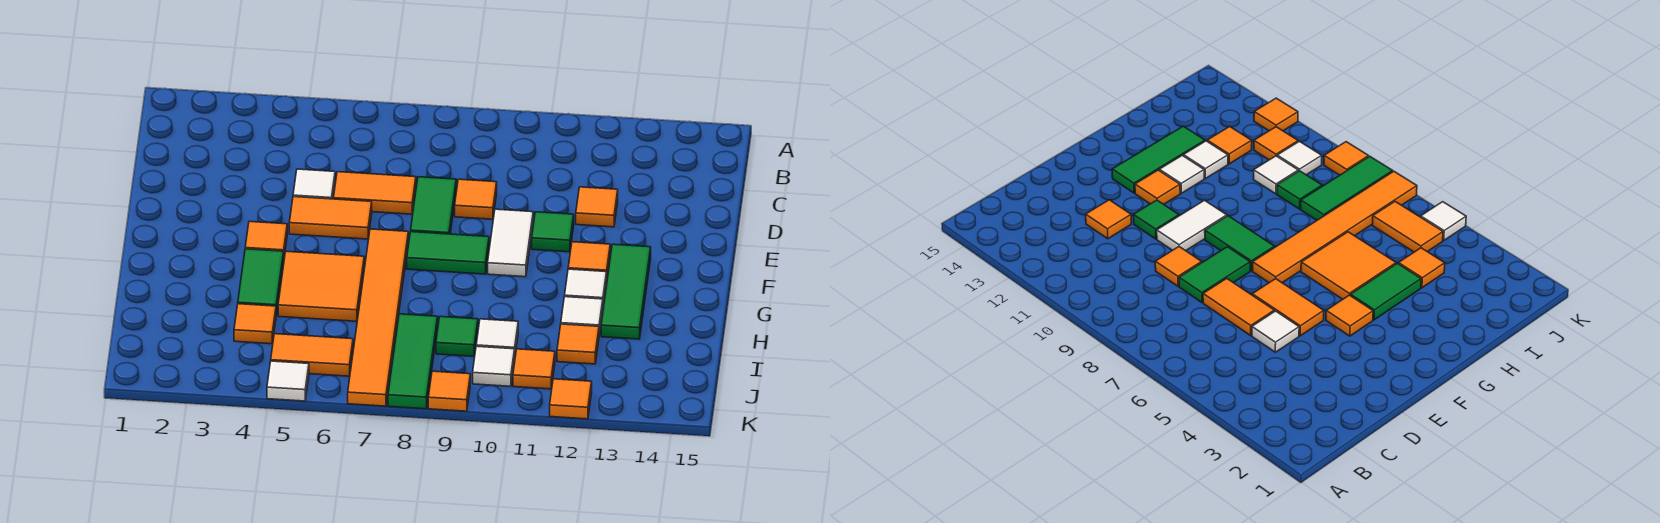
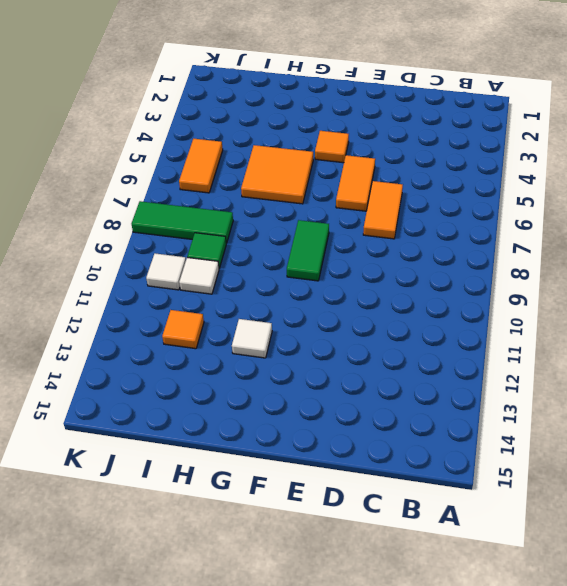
none -> white tile D5 level 1
none -> green tile D8:E8 level 1
none -> orange tile D9 level 1

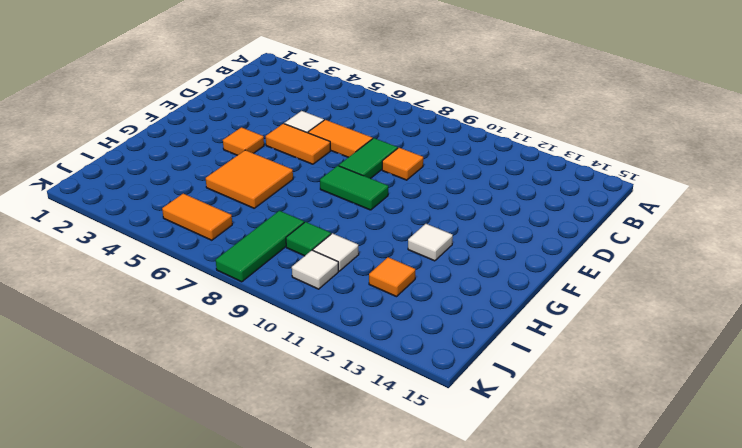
none -> orange tile D12 level 1
none -> white tile E10:F10 level 1
none -> green tile E11 level 1

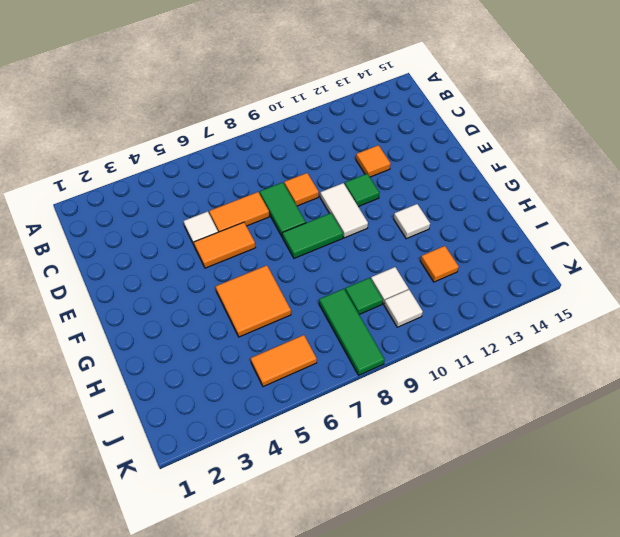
none -> orange tile F4 level 1
none -> orange tile F7:K7 level 1
none -> orange tile F12 level 1

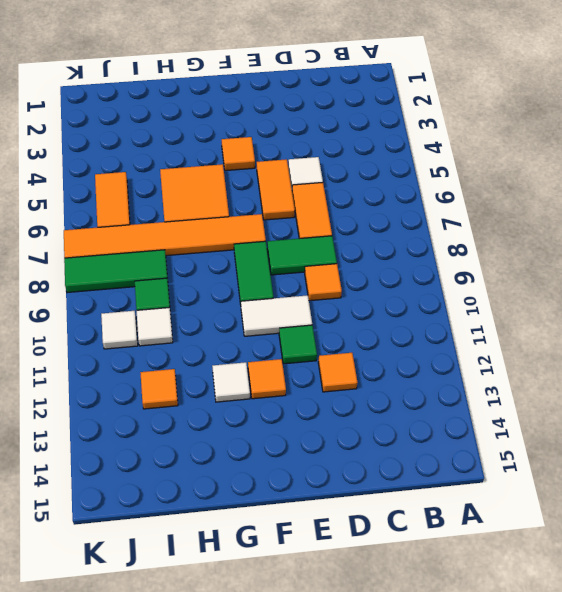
none -> green tile F13:H13 level 1
none -> green tile G4:H4 level 1
none -> white tile H12 level 1

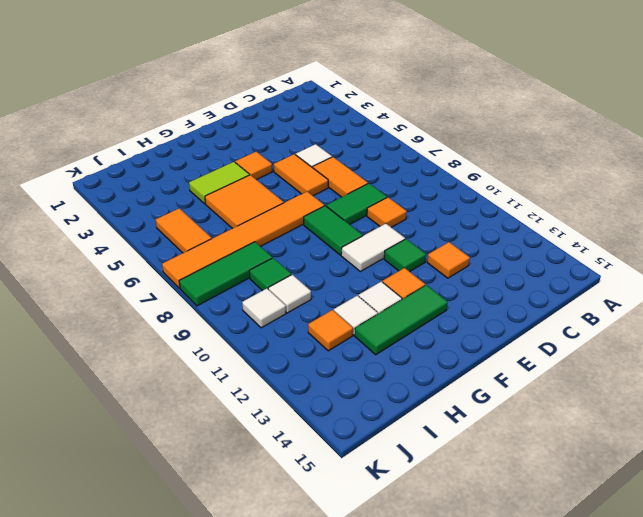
lime tile G4:H4 level 1 -> green tile G4:H4 level 1
none -> orange tile I4 level 1
none -> orange tile J11 level 1
none -> white tile K5 level 1

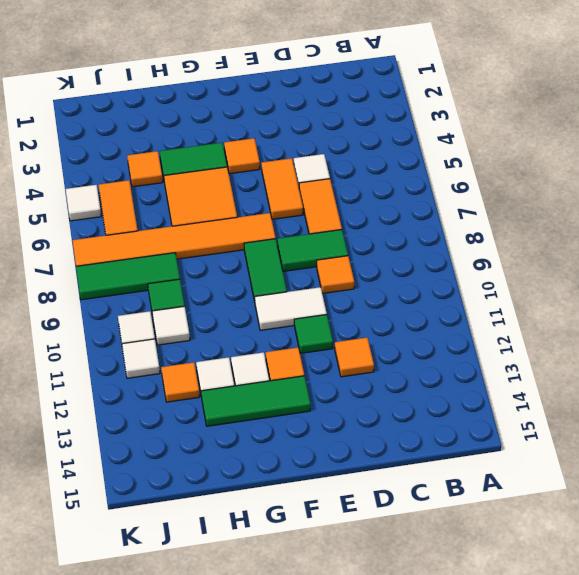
white tile J11 level 1 -> orange tile J11 level 1
none -> orange tile K9 level 1
none -> orange tile K12 level 1

